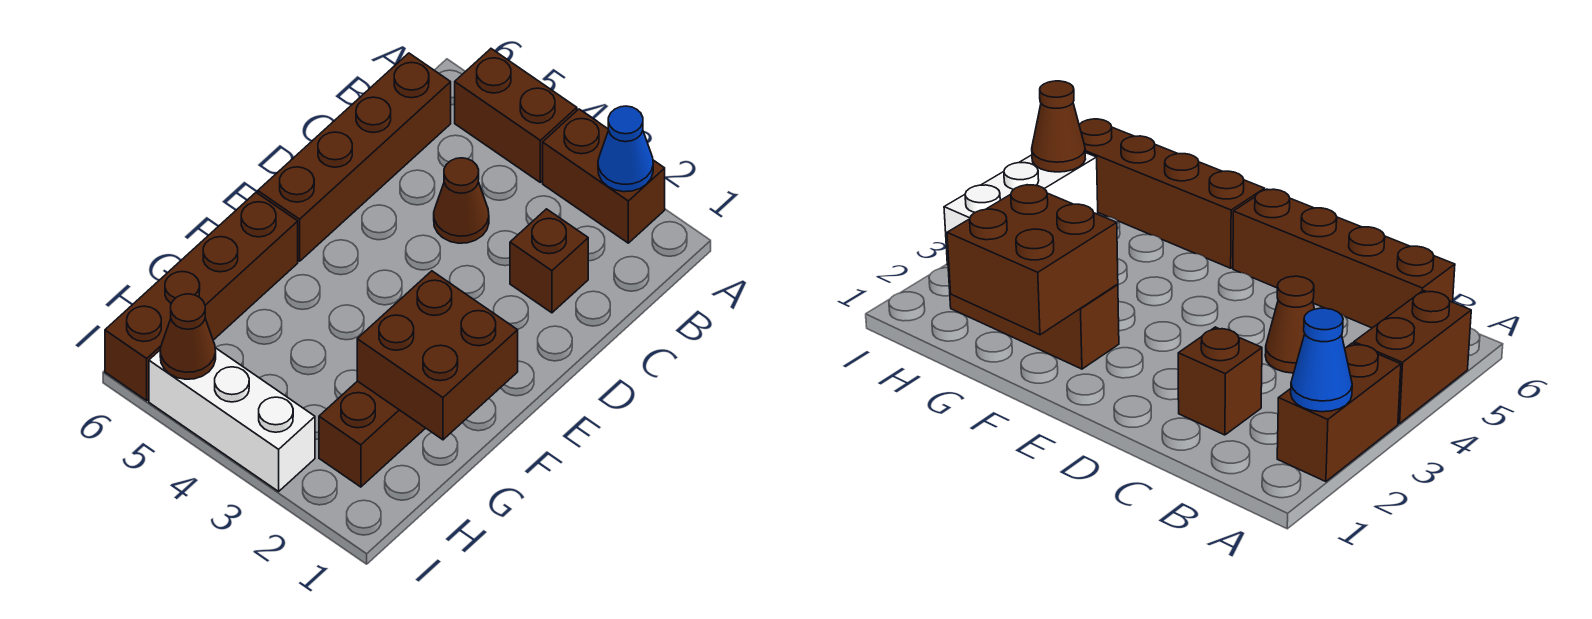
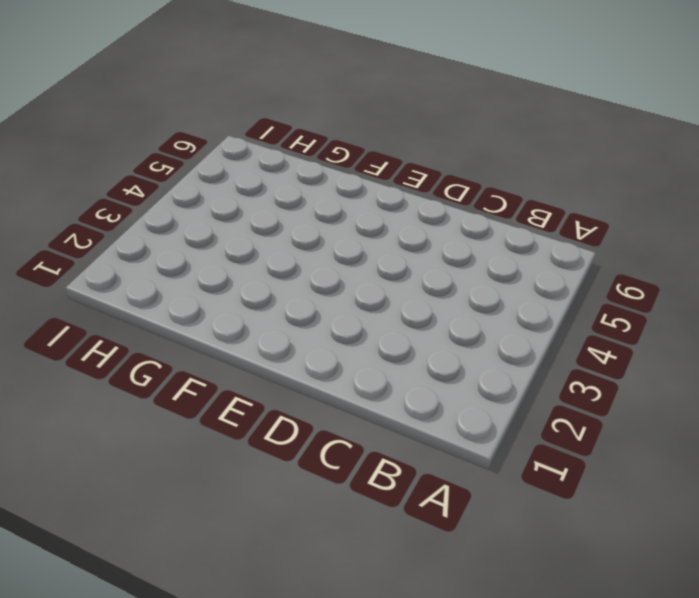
none -> brown brick A2:A3 level 1
none -> brown brick A4:A5 level 1

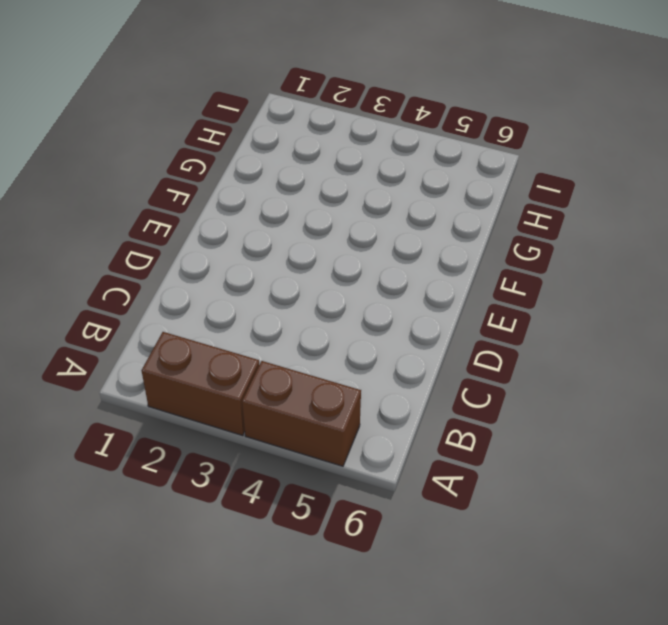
none -> brown brick B6:E6 level 1
none -> brown brick C2 level 1

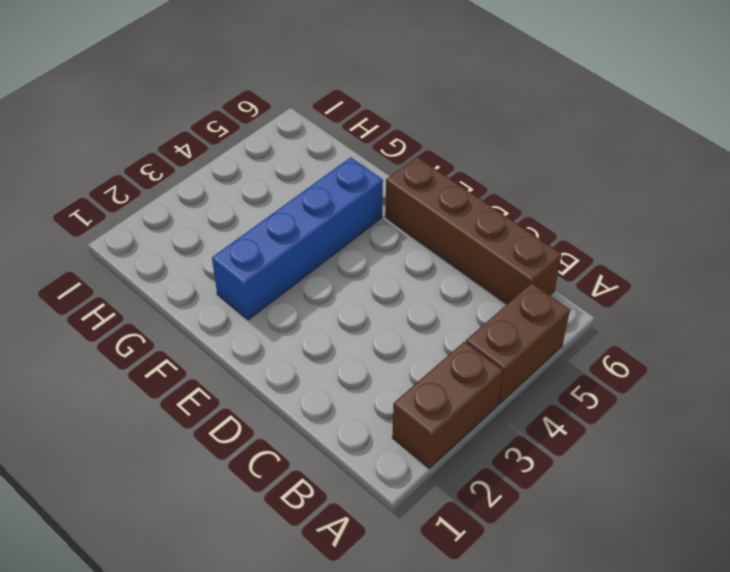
blue brick F2:F5 level 1 -> brown brick F2:H2 level 1
none -> brown brick C2 level 1
none -> brown cone C4 level 1

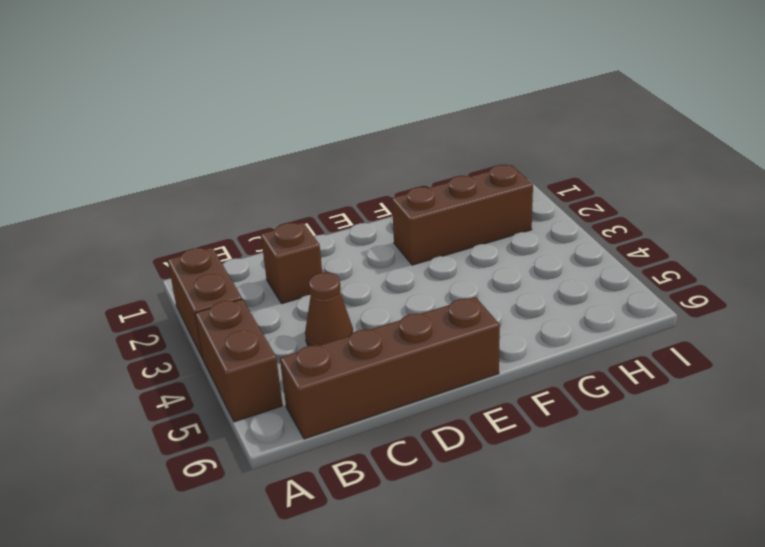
none -> brown brick F6:I6 level 1
none -> white brick I3:I5 level 1

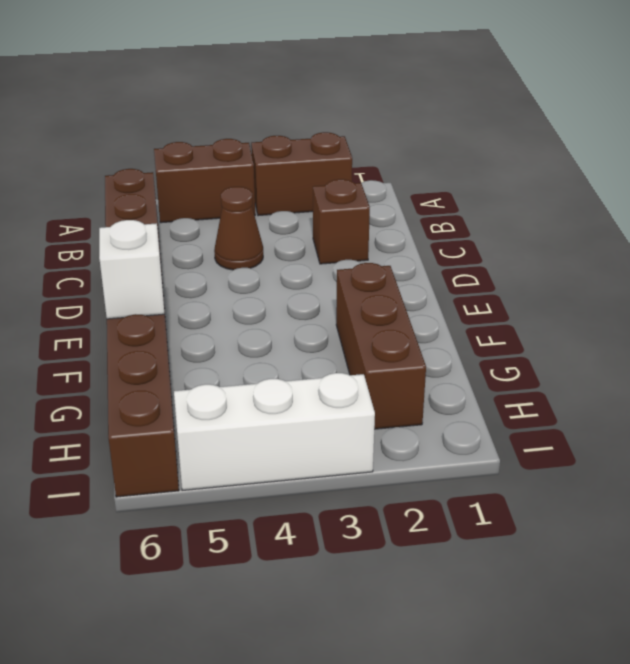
white brick F6 level 2 -> none
none -> blue cone A2 level 2
none -> brown brick F1:G2 level 2

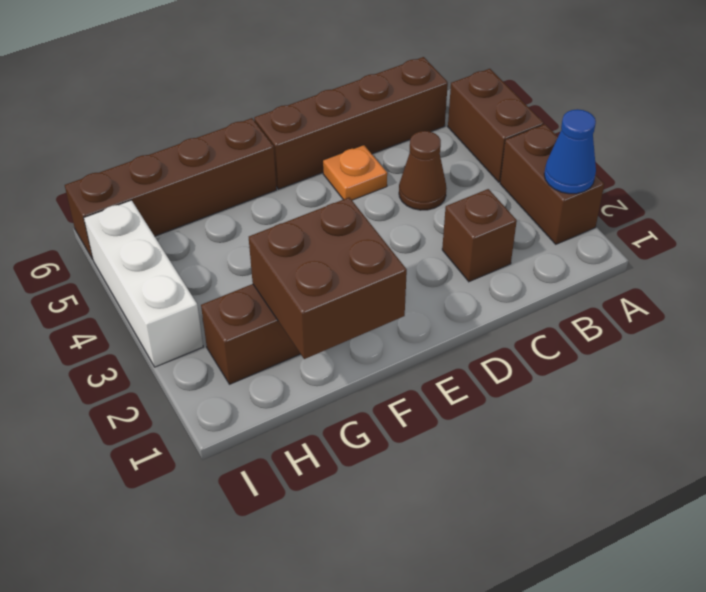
orange plate D5 level 1 -> none
none -> brown cone I5 level 2

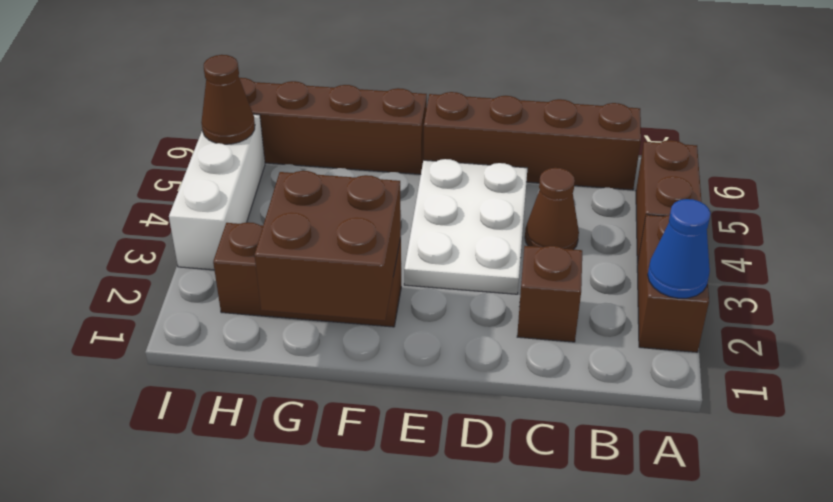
white plate D3:E5 level 1 -> none

